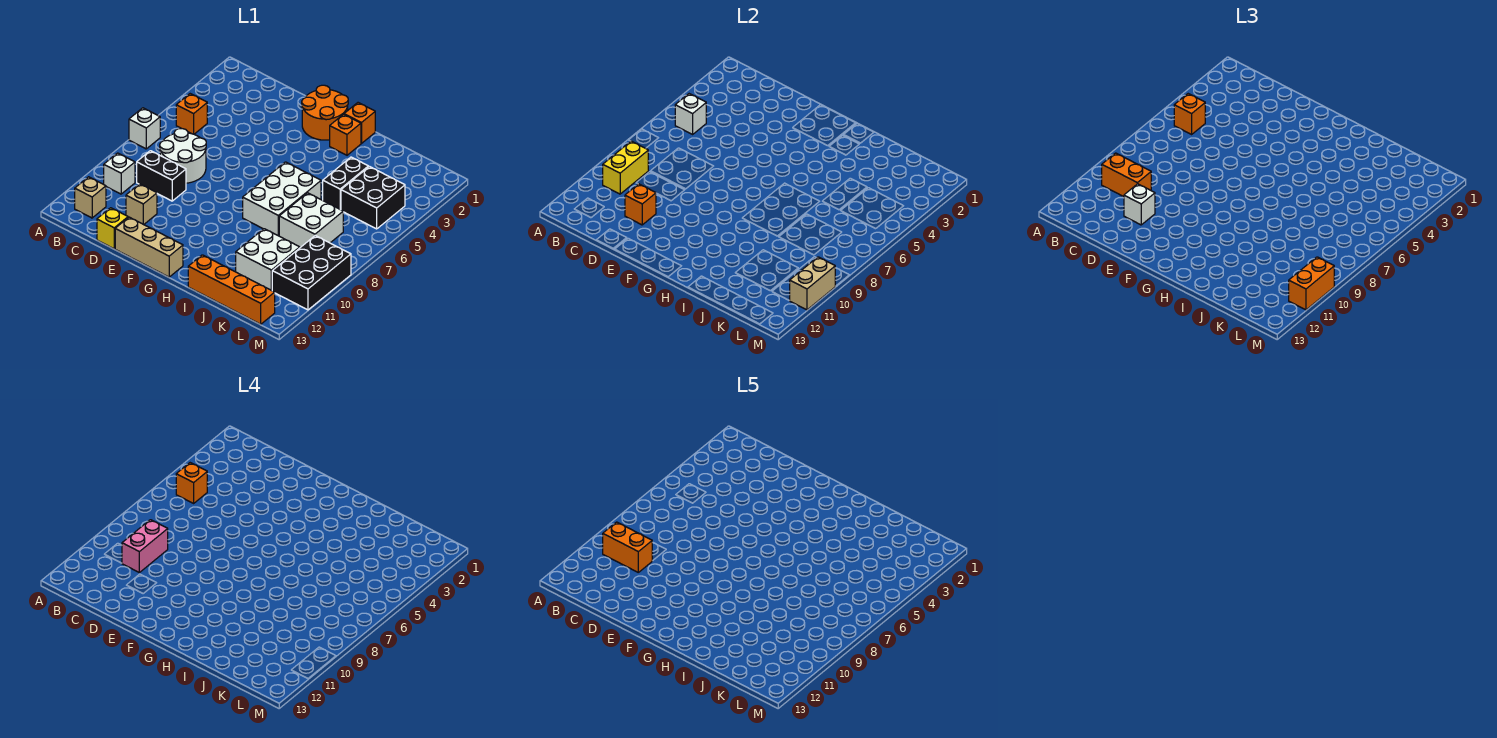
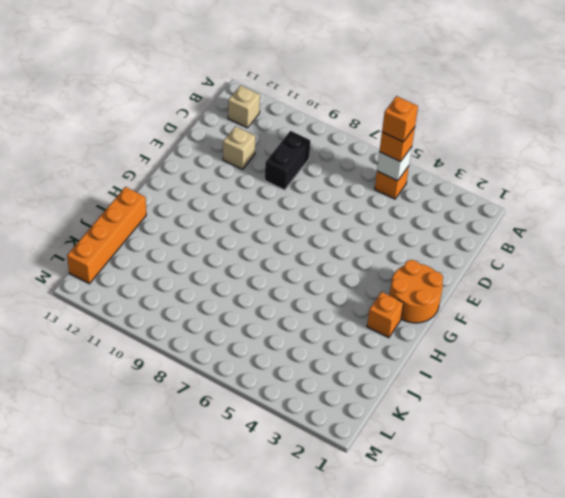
none -> white brick A7 level 1
none -> white brick B10 level 1
none -> white round brick C7:D8 level 1
none -> yellow brick D13 level 1

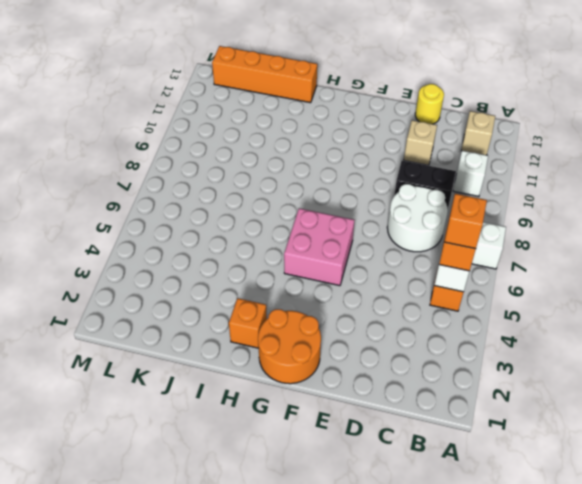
yellow round brick D13 level 1 -> yellow brick D13 level 1
pink brick F5:G6 level 1 -> none
none -> tan brick E13:G13 level 1
none -> orange brick H1 level 1
none -> white brick H6:I8 level 1
none -> black brick J4:J5 level 1

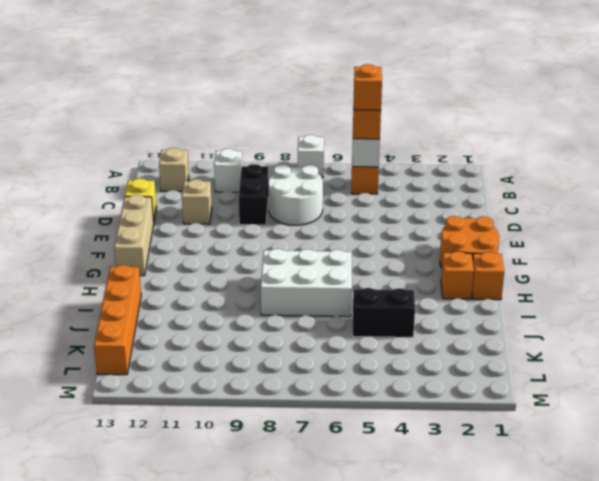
none -> white brick J7:K8 level 1
none -> white brick J10:K11 level 1
none -> black brick K4:L5 level 1
none -> black brick L9:M11 level 1

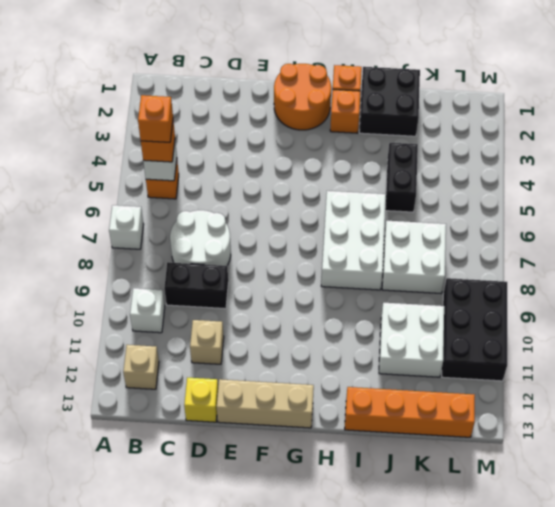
black brick I1:J2 level 1 -> black brick K4:L5 level 1
none -> yellow brick B9:B10 level 2
none -> orange brick D11 level 2
none -> tan brick M10:M11 level 2
none -> orange brick B10:C10 level 3

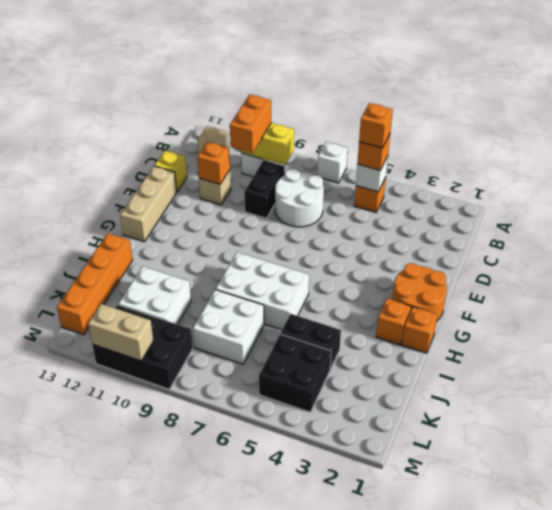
none -> white brick D11 level 3
none -> orange brick M10:M11 level 3
none -> pink brick C9:C10 level 4
none -> orange brick B10:C10 level 5

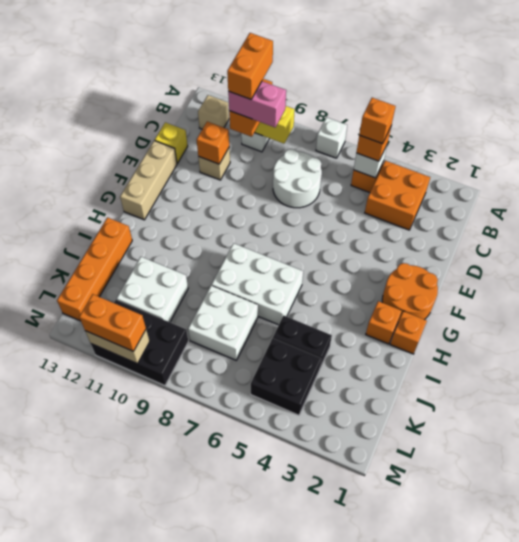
orange brick B3:C4 level 1 -> none
none -> black brick C9:D9 level 1
none -> white brick D11 level 3

